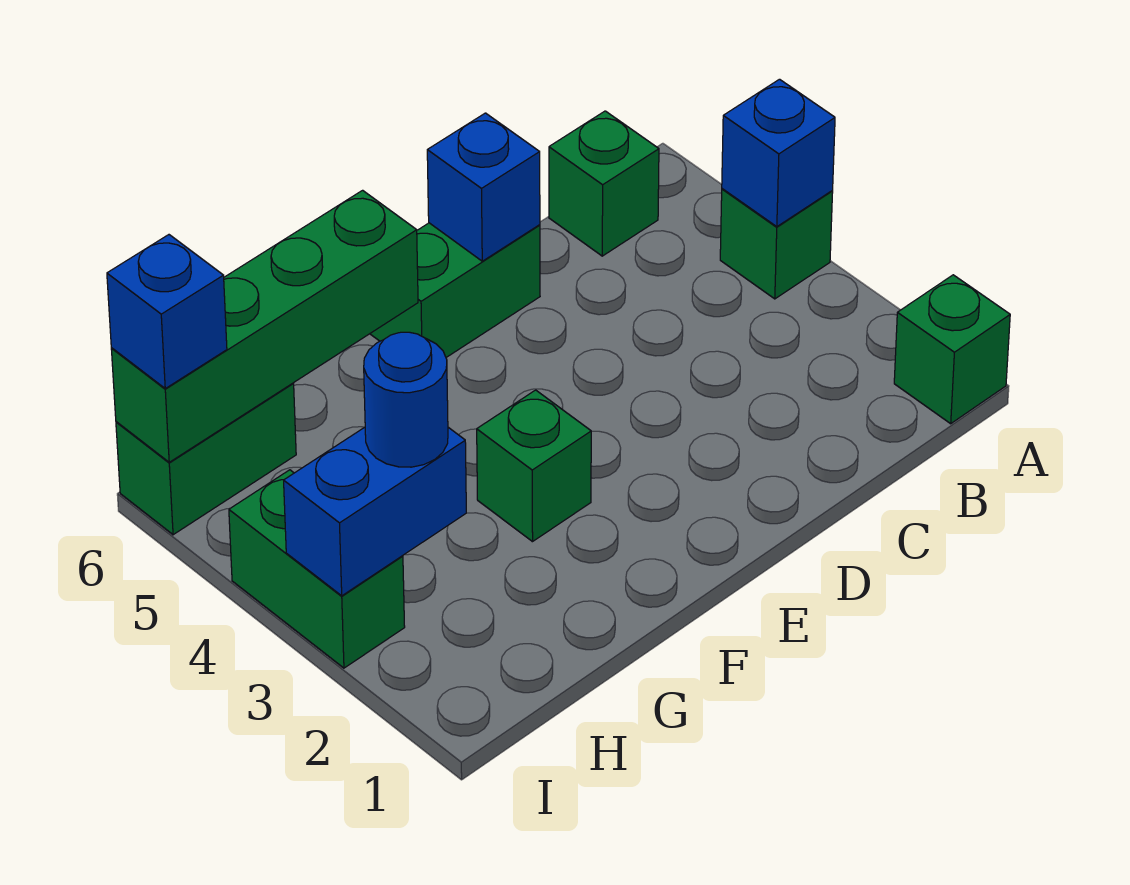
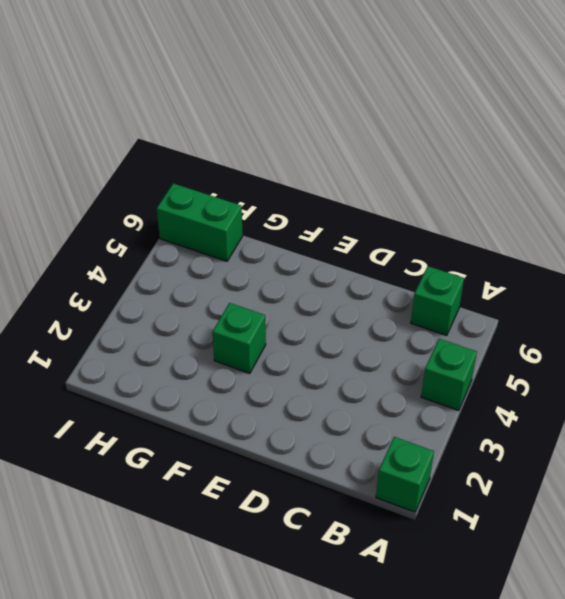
none -> green brick D6:E6 level 1
none -> green brick I3:I4 level 1
none -> blue brick A4 level 2

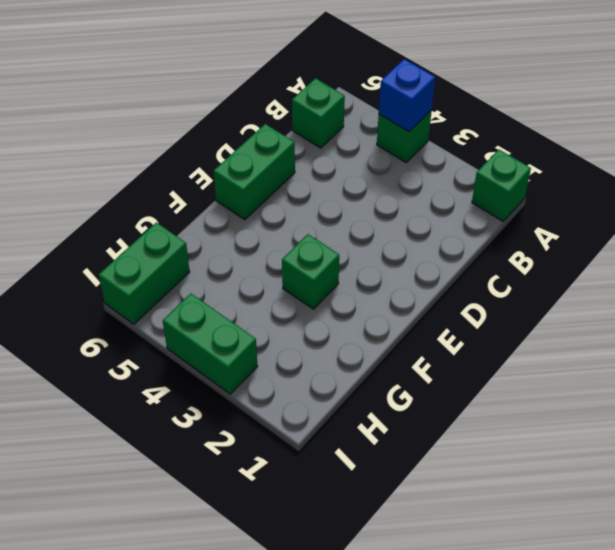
none -> blue brick D6 level 2
none -> green brick F6:I6 level 2
none -> blue brick H3:I3 level 2

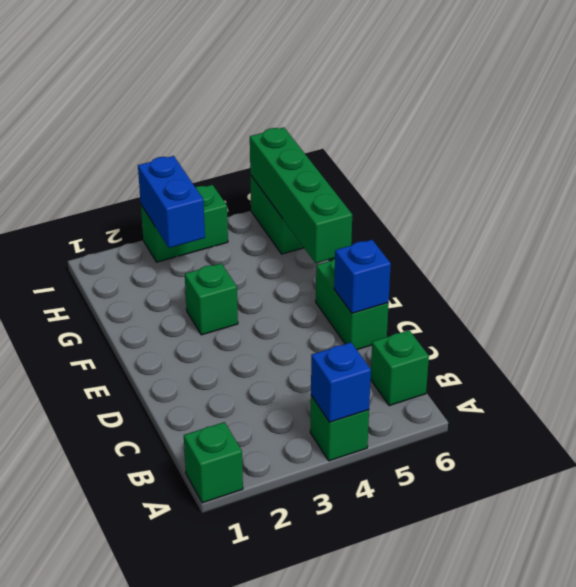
none -> blue round brick H3 level 3
none -> blue brick I6 level 3

